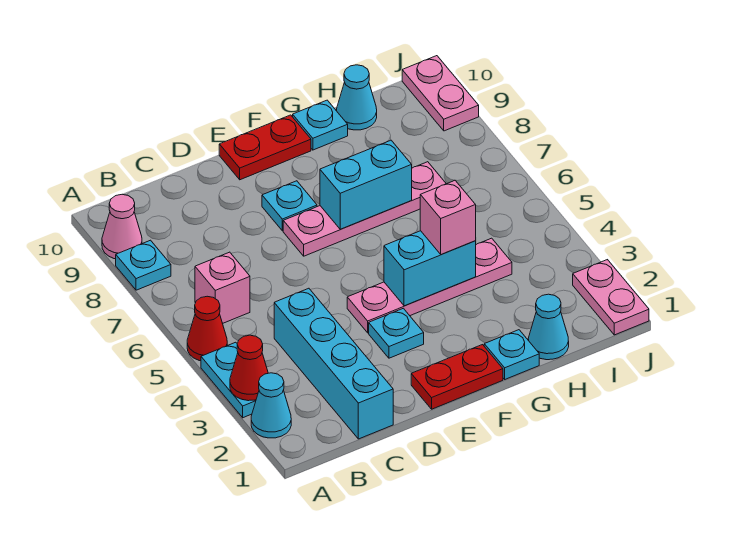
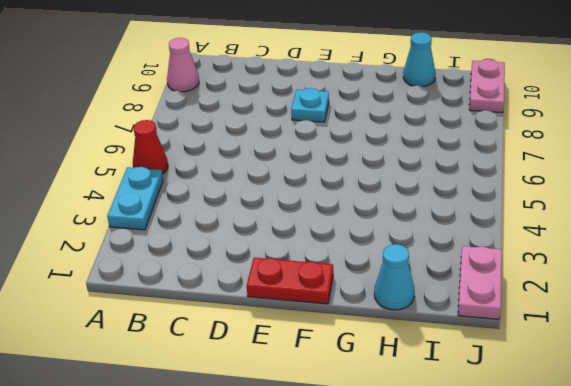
none -> cyan cone A2 level 1
none -> cyan plate A8 level 1
none -> pink brick B6 level 1

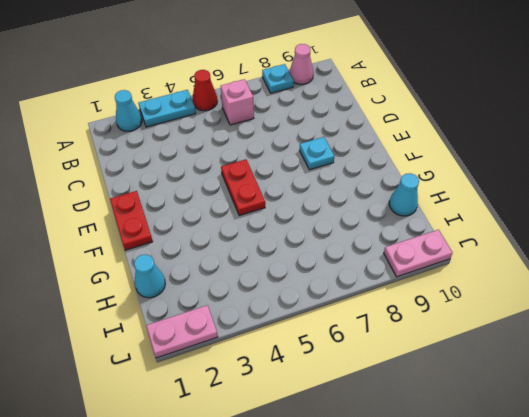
red plate E5:F5 level 1 -> red plate E10:F10 level 1
none -> cyan brick C1:C4 level 1
none -> cyan plate E3 level 1
none -> pink plate E4:H4 level 1

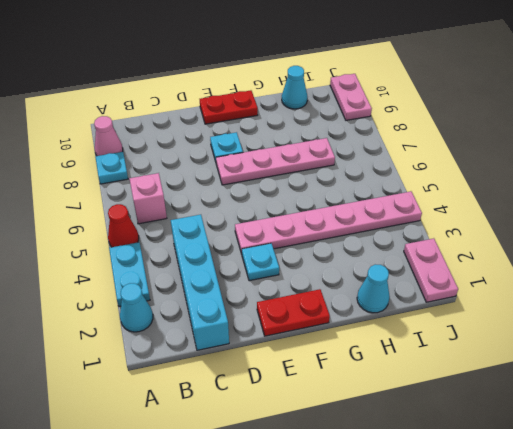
pink plate E4:J4 level 1 -> pink plate E4:H4 level 1
none -> cyan plate G1 level 1
none -> cyan plate G10 level 1
none -> red cone A3 level 2

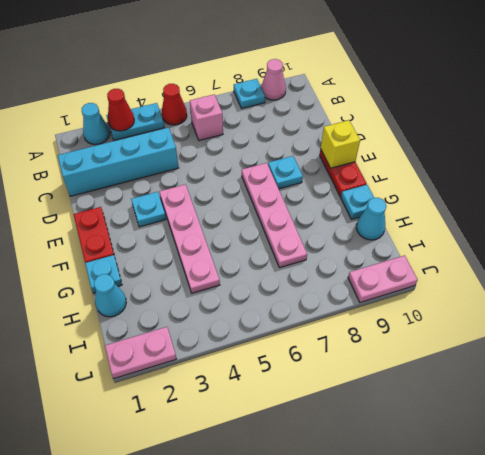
yellow brick E10 level 2 -> none
none -> cyan brick F4:G4 level 2
none -> cyan brick F7:G7 level 2
none -> pink brick G4 level 3

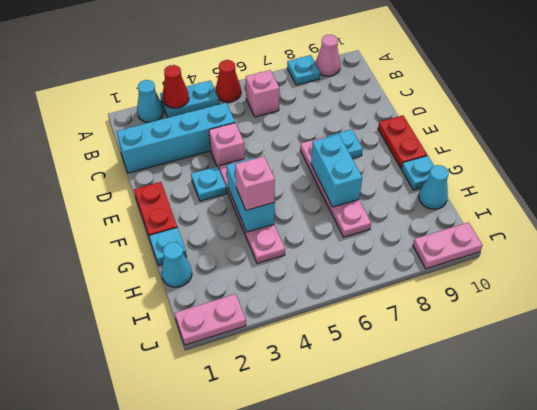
pink brick D4 level 1 -> none

